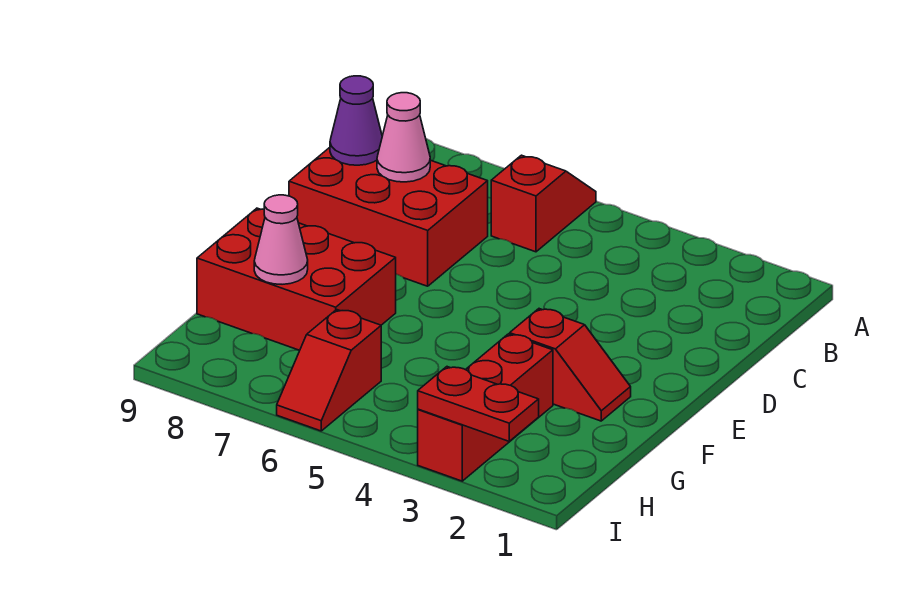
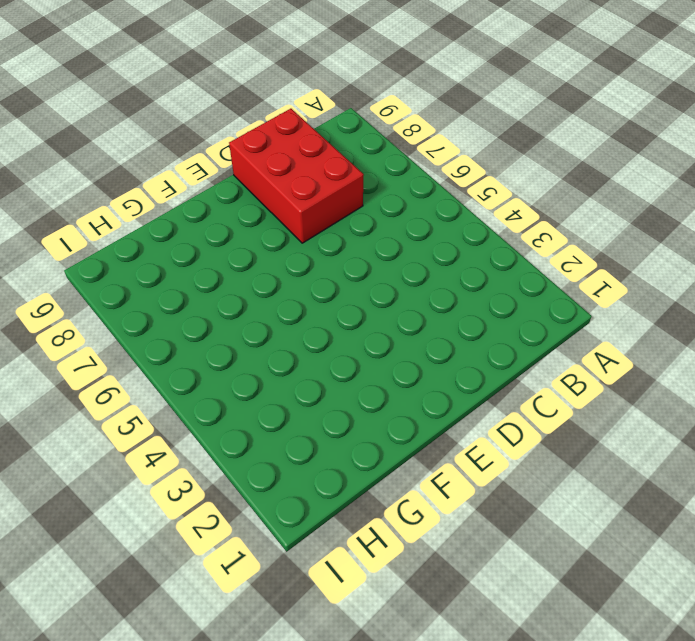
none -> red slope A6:B6 level 1 top B
none -> red slope F2:F3 level 1 top 3

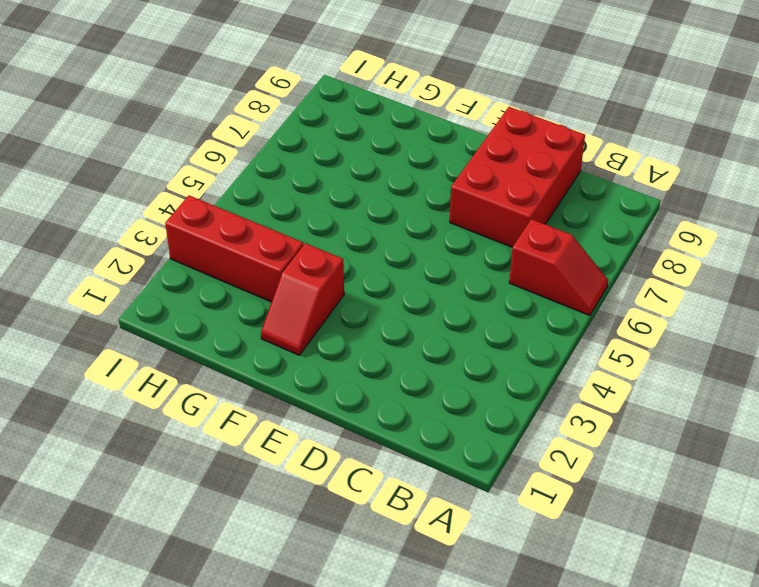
none -> red brick F7:G9 level 1
none -> red slope H6:I6 level 1 top H

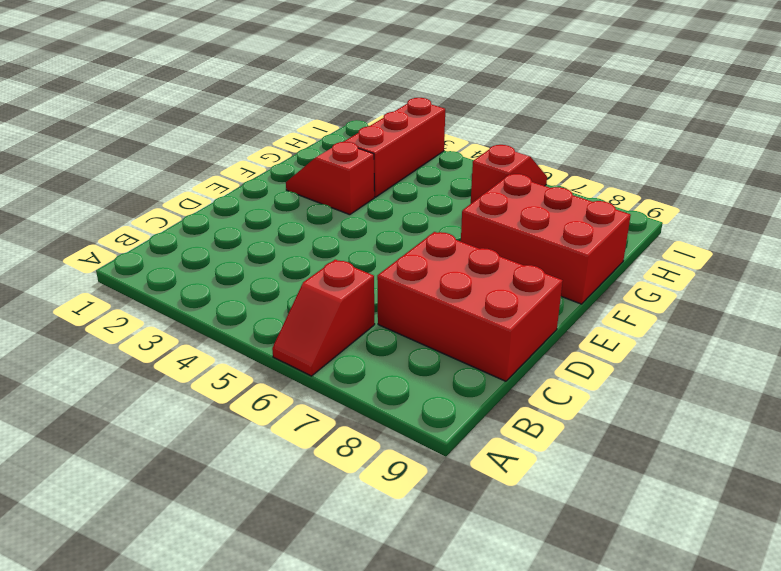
none -> pink cone C8 level 2
none -> purple cone C9 level 2

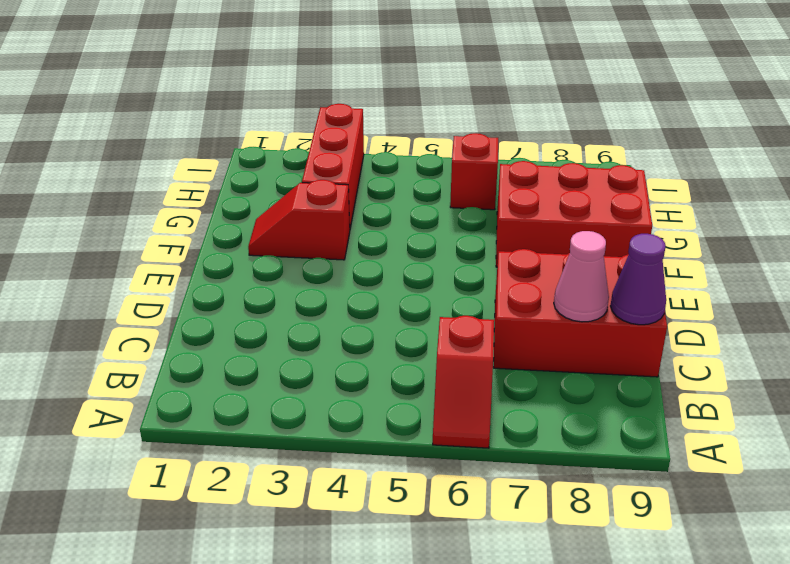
none -> pink cone G8 level 2
none -> red plate I2:I3 level 2

